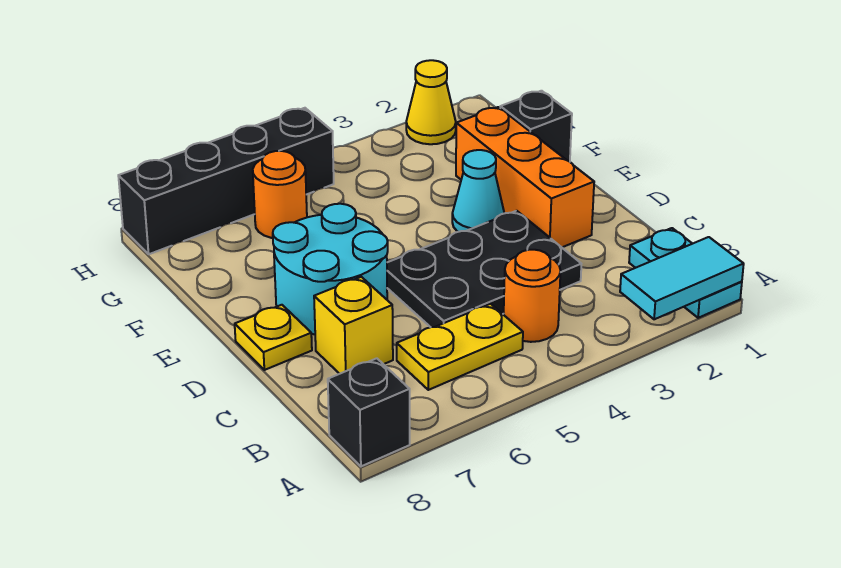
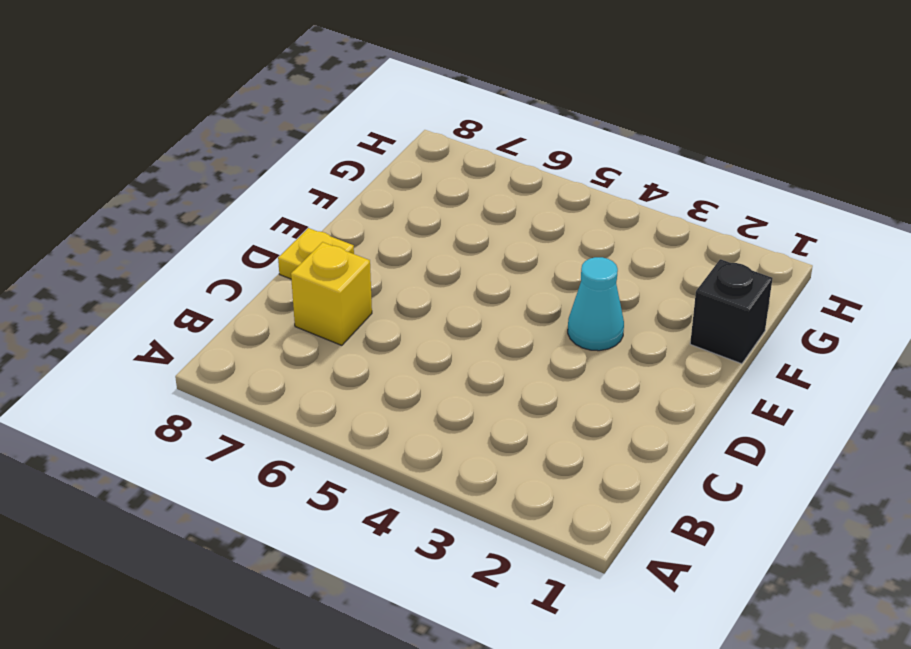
none -> cyan plate A1:B1 level 1
none -> black brick A8 level 1
none -> orange round brick B4 level 1

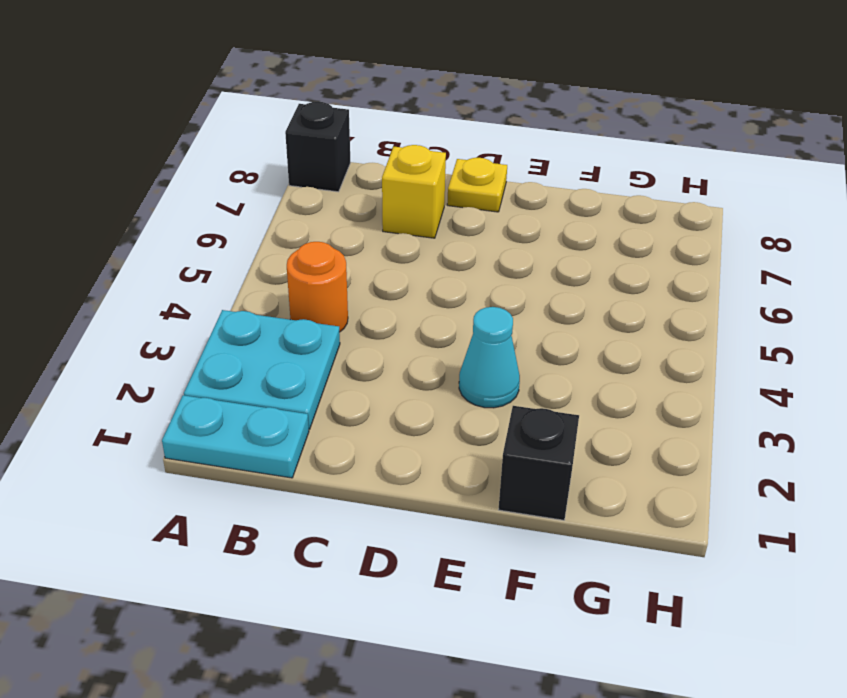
cyan plate A2:B3 level 1 -> none
none -> yellow plate B5:B6 level 1
none -> black plate C3:D5 level 1
none -> orange brick D2:F2 level 1

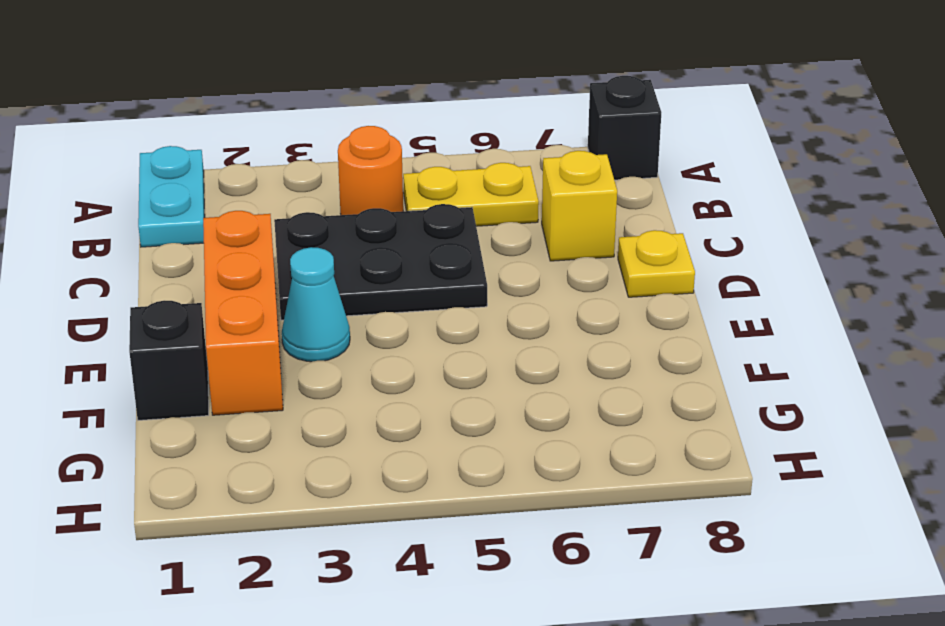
none -> cyan round brick D6:E7 level 1
none -> orange round brick G6 level 1
none -> yellow cone H2 level 1

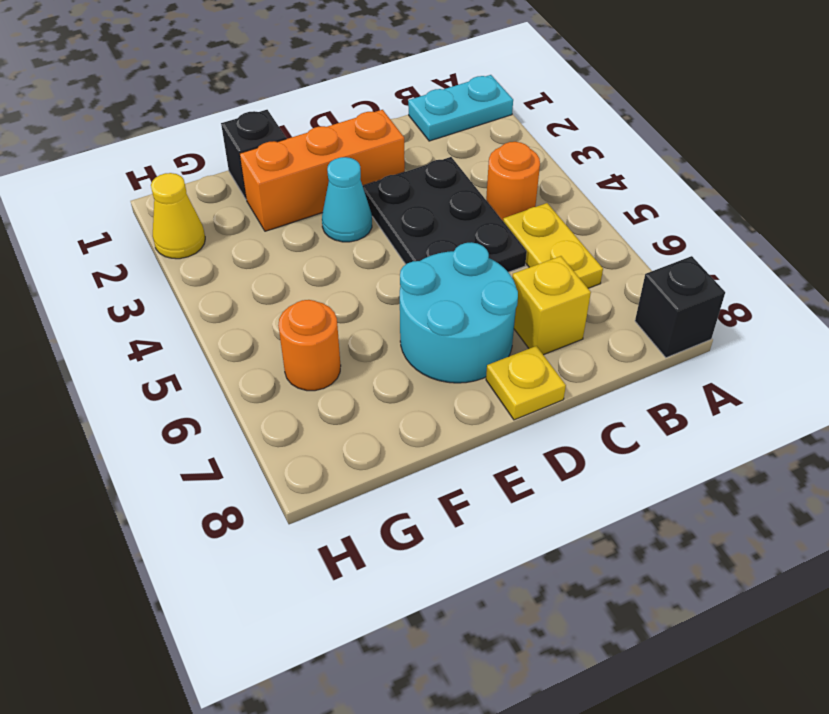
none -> black brick H5:H8 level 1
none -> cyan tile A1:A2 level 2

